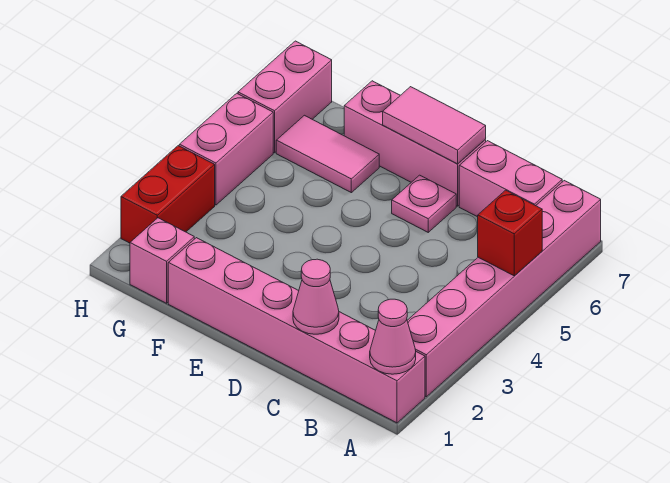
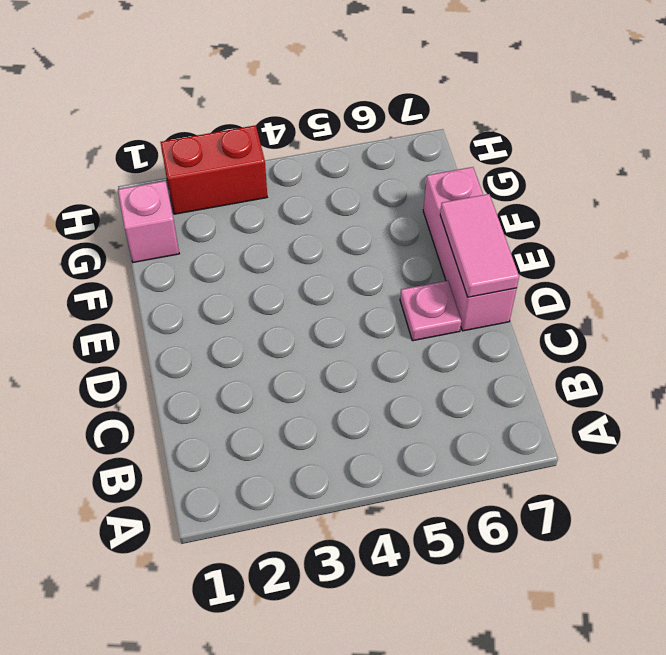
none -> pink brick A1:F1 level 1
none -> pink brick A2:A7 level 1
none -> pink brick B7:C7 level 1

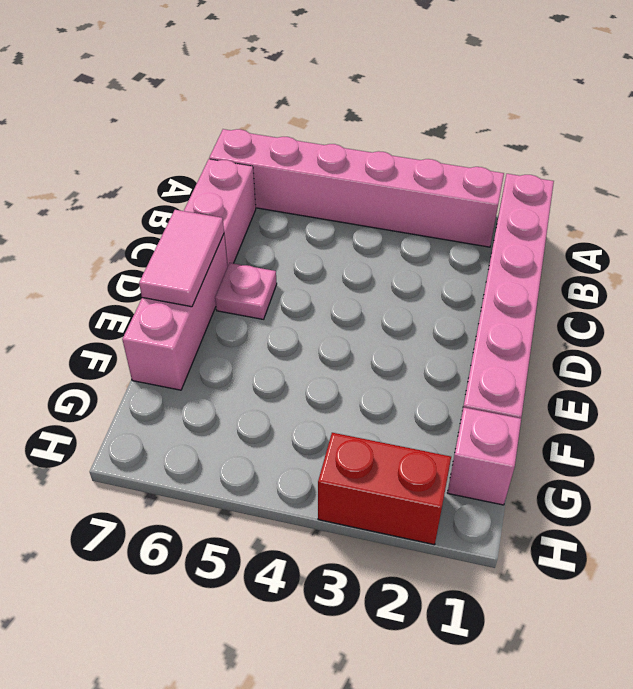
none -> pink tile F6:G6 level 1
none -> pink brick H4:H5 level 1
none -> pink brick H6:H7 level 1

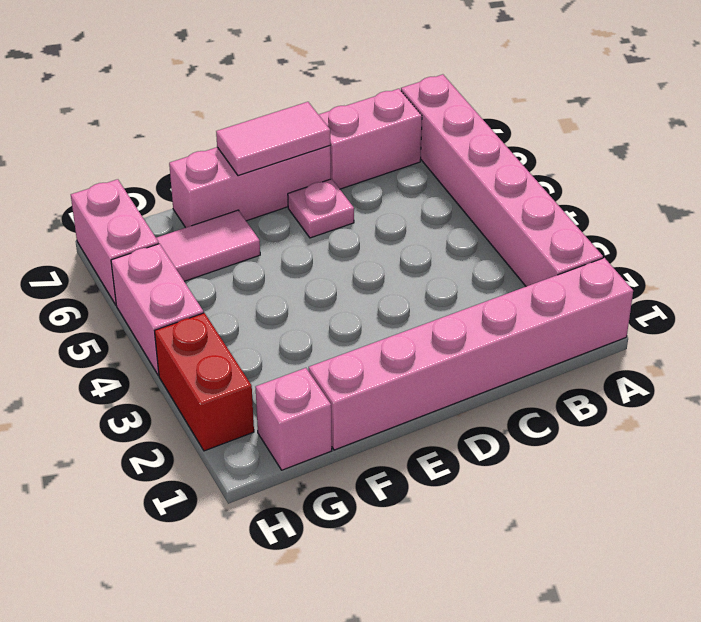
none -> pink cone A1 level 2
none -> red brick A5 level 2
none -> pink cone C1 level 2

